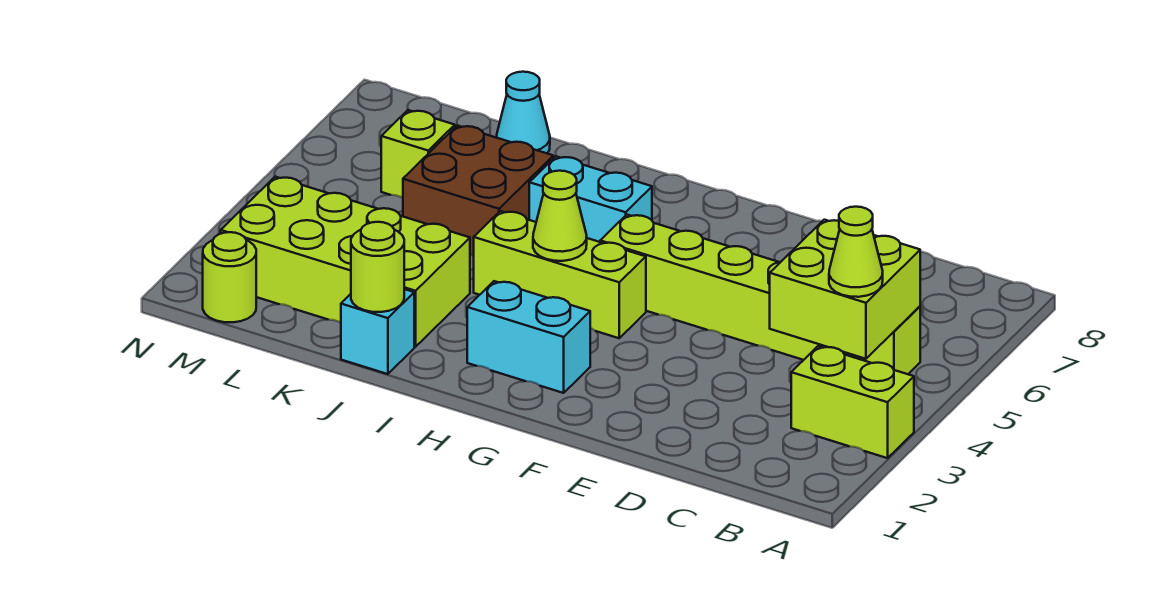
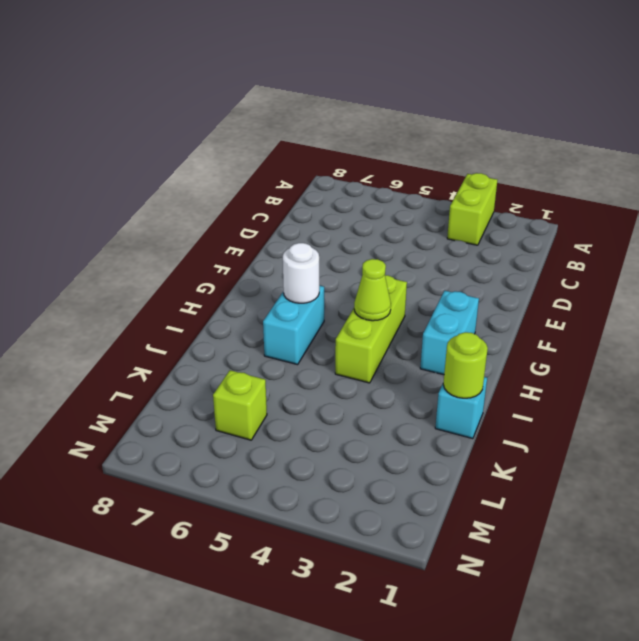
white round brick H6 level 2 -> none
none -> lime brick B5:G5 level 1
none -> lime brick J2:M3 level 1
none -> brown brick J5:K6 level 1

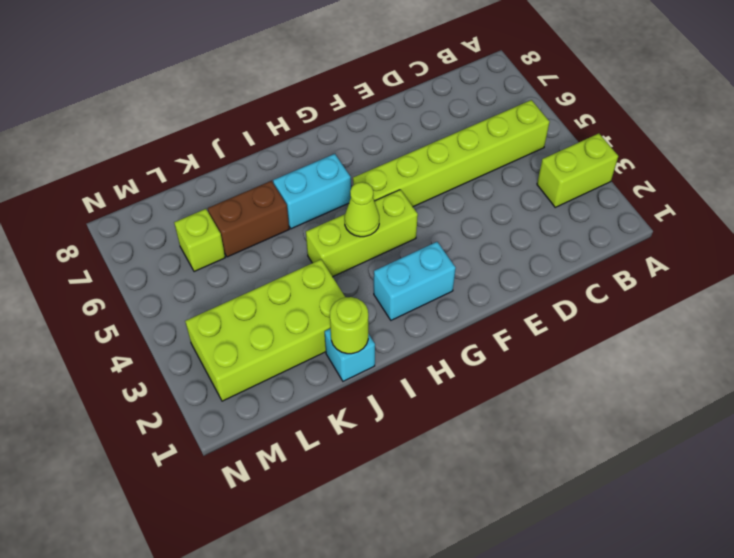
brown brick J6:K6 level 1 -> brown brick J5:K6 level 1
none -> cyan cone K8 level 1
none -> lime round brick M1 level 1
none -> lime brick B4:C5 level 2

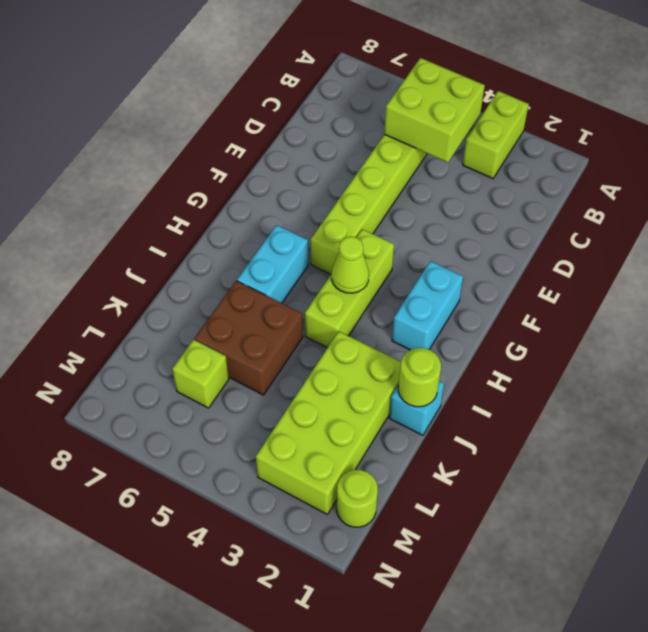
none -> cyan cone K8 level 1
none -> lime cone B4 level 3

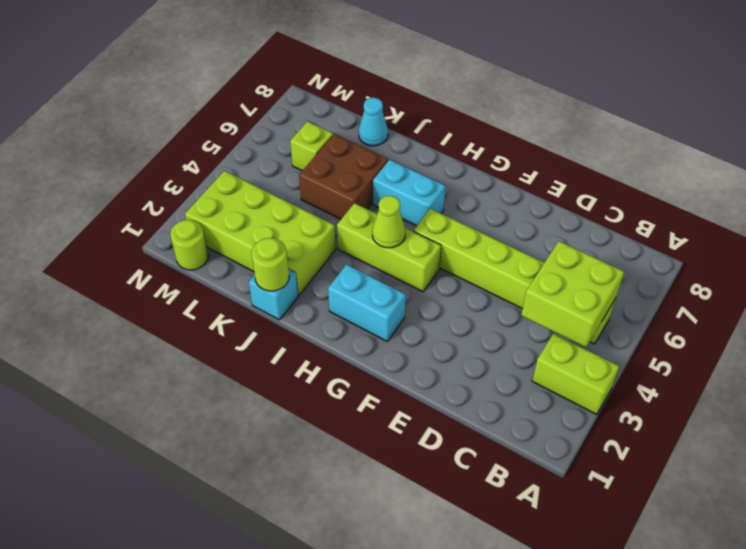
none -> lime cone B4 level 3

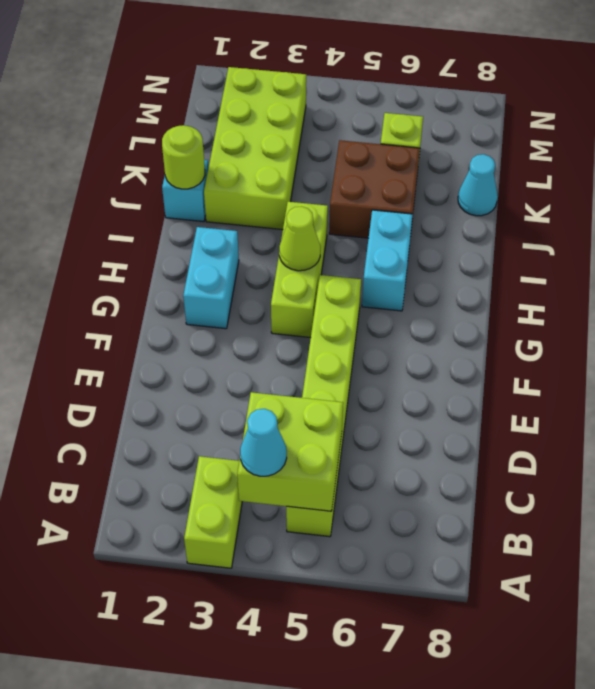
cyan cone B4 level 3 -> lime cone B4 level 3
none -> lime round brick M1 level 1

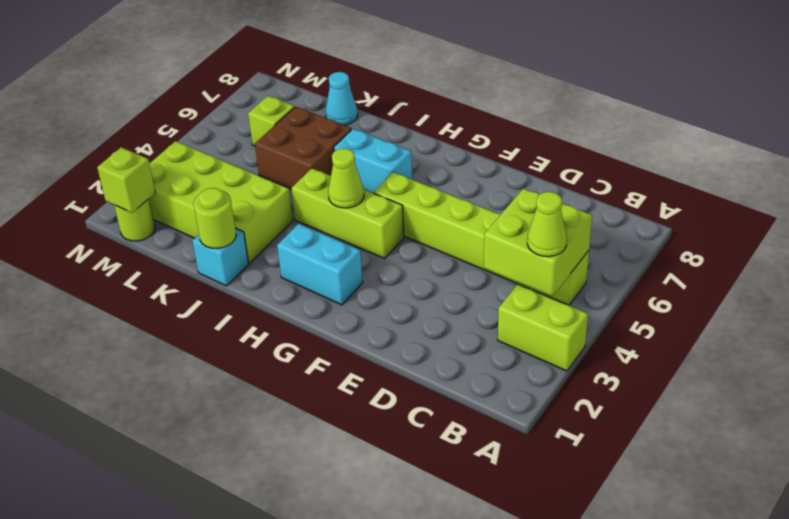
lime brick M1 level 2 -> none

